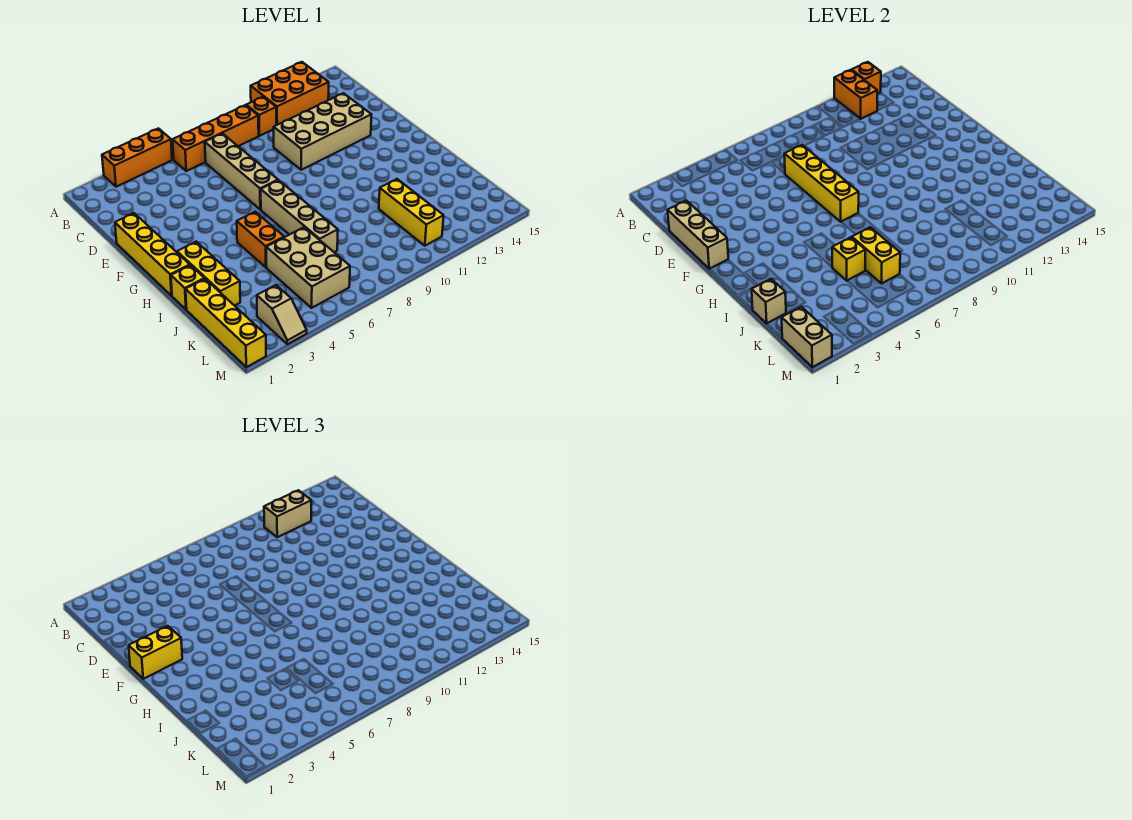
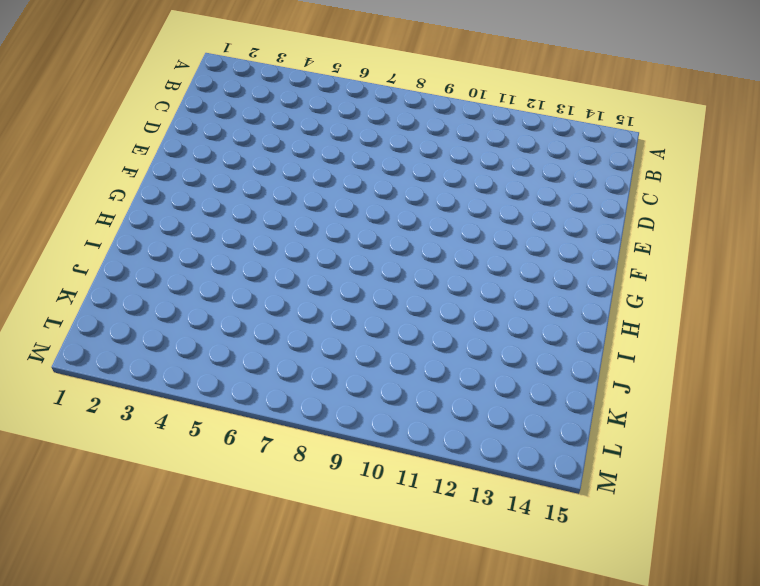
none -> orange brick A3:A5 level 1
none -> orange brick A11:B13 level 1
none -> orange brick B6:B9 level 1

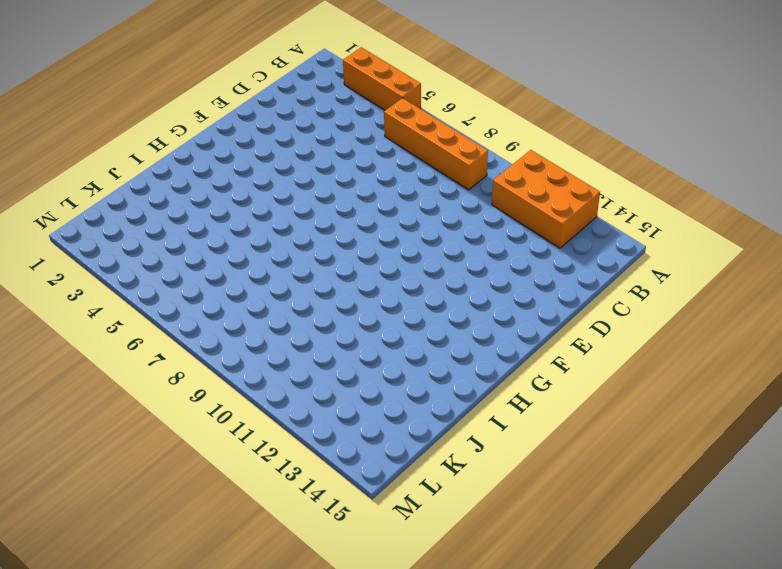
none -> orange brick B10 level 1
none -> tan brick C7:F7 level 1
none -> tan brick D10:E13 level 1

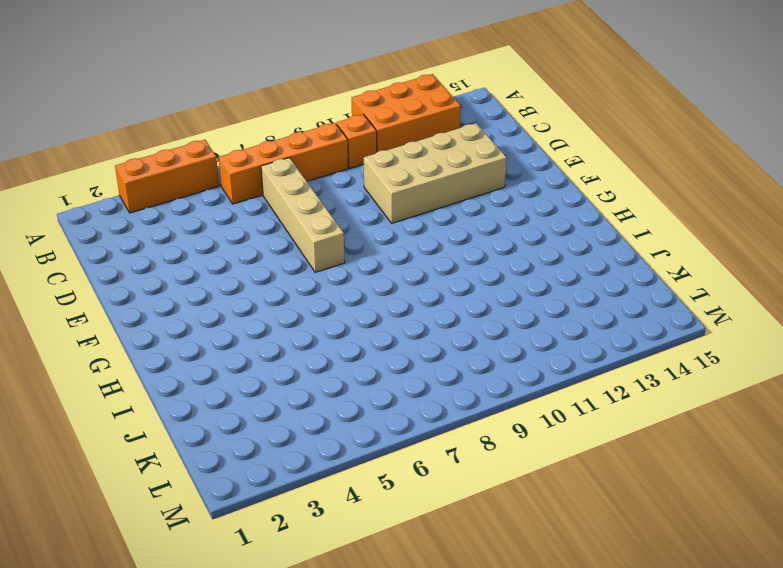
none -> yellow brick E1:H1 level 1
none -> tan brick G7:J7 level 1
none -> yellow brick H2:J2 level 1

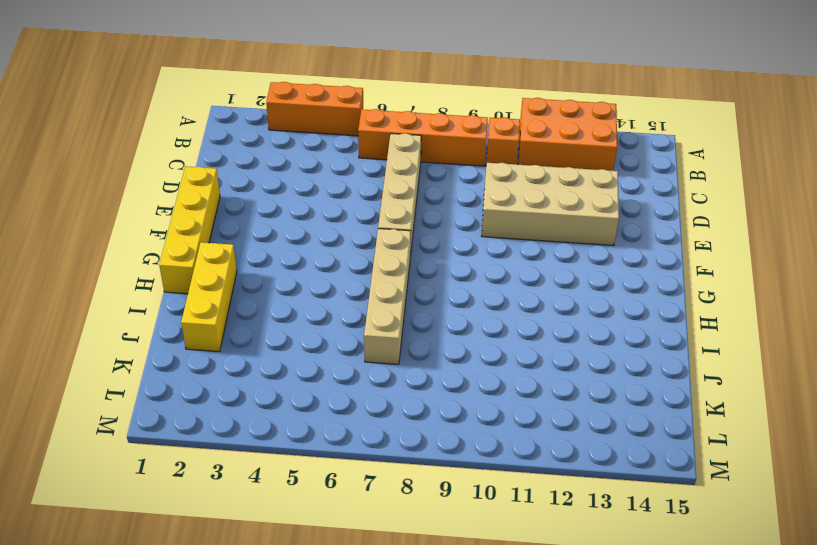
none -> orange brick H5:I5 level 1
none -> yellow brick I1 level 1
none -> yellow brick J1:M1 level 1

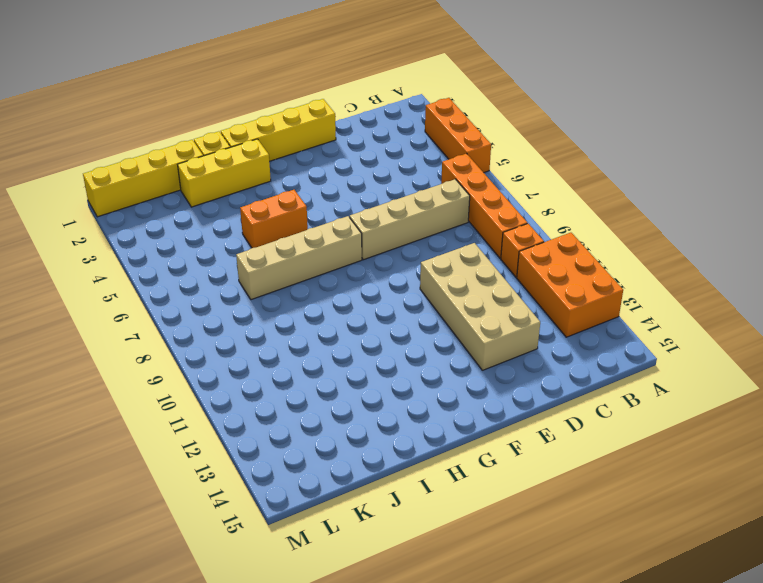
none -> tan brick J5:L6 level 1
none -> yellow brick J11:L11 level 1
none -> tan slope L3:M3 level 1 top L

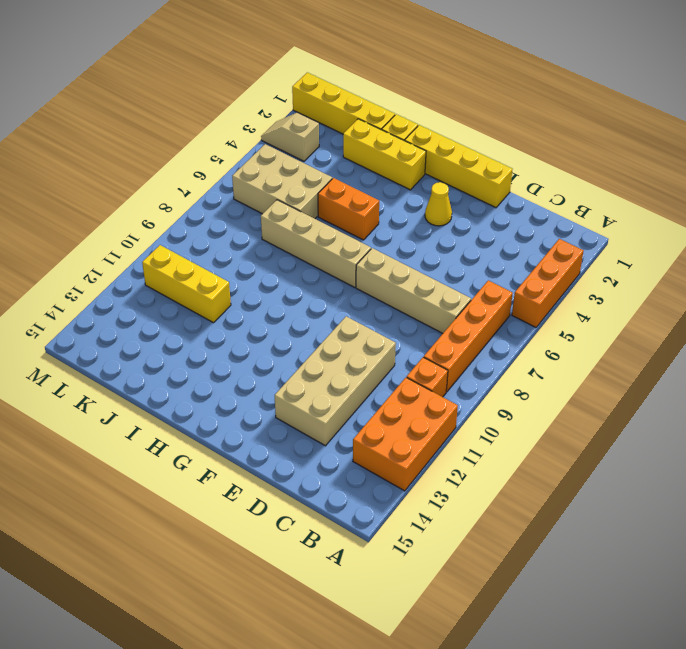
yellow cone F3 level 1 -> none
none -> orange brick A12:B12 level 2
none -> orange brick A13 level 2
none -> tan brick D1:F1 level 2

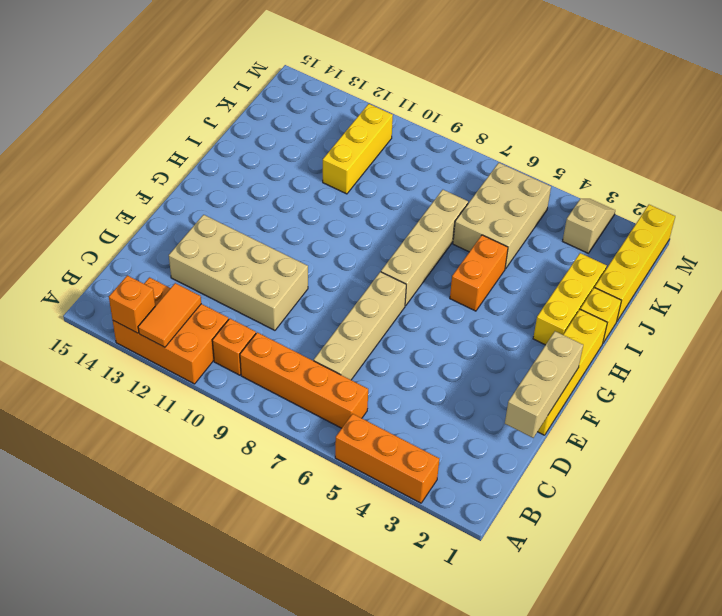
orange tile A12:B12 level 2 -> orange brick A12:B12 level 2
none -> yellow brick D7:G7 level 2
none -> tan brick J1 level 2
none -> yellow brick J5 level 2

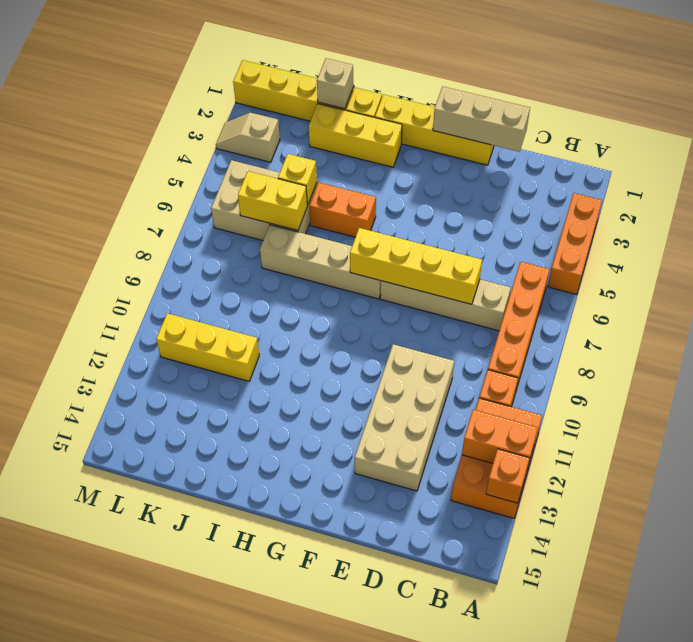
none -> tan brick L1:M1 level 2
none -> tan brick B11:B12 level 3
none -> yellow brick F1:F2 level 3

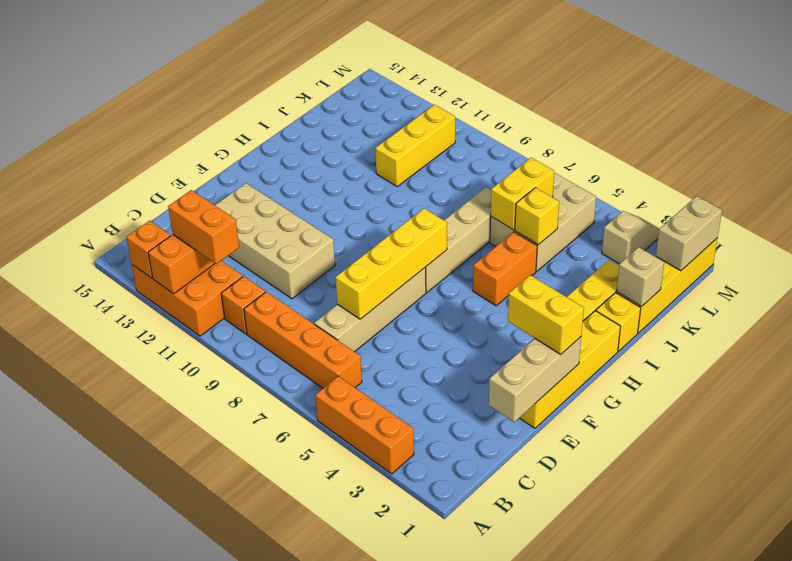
orange brick B11:B12 level 3 -> tan brick B11:B12 level 3

